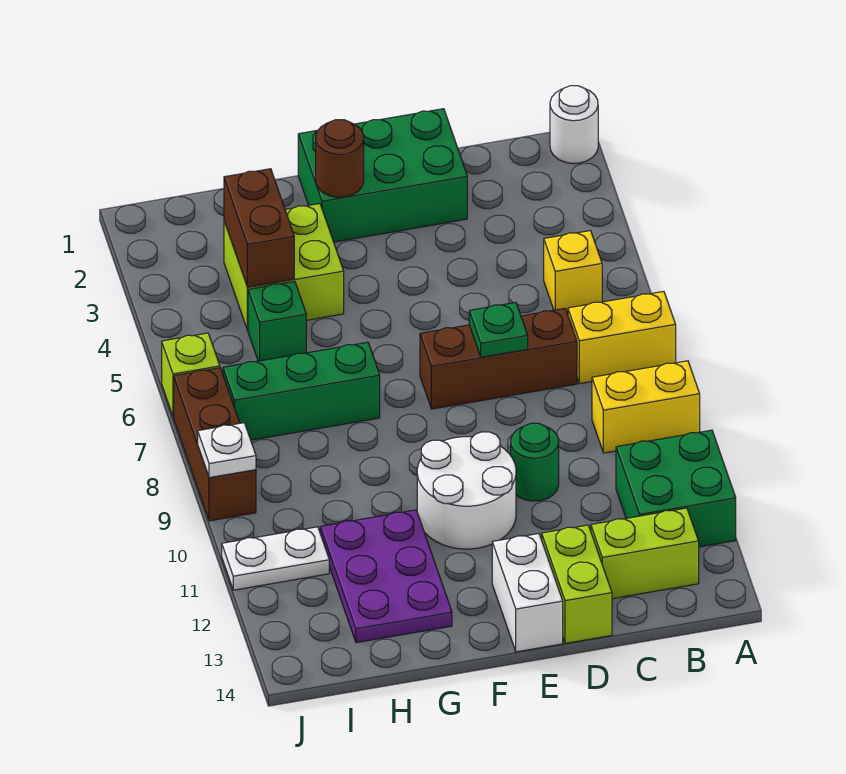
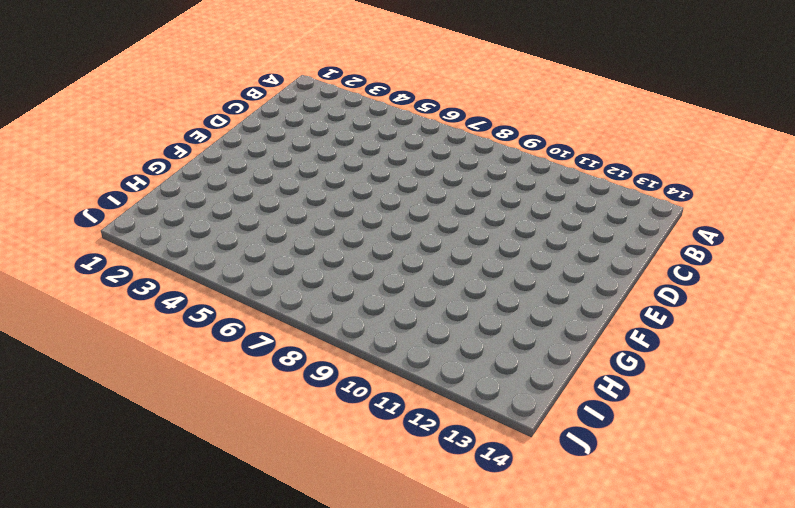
none -> white round brick A1 level 1
none -> yellow brick A7:B7 level 1
none -> yellow brick A9:B9 level 1

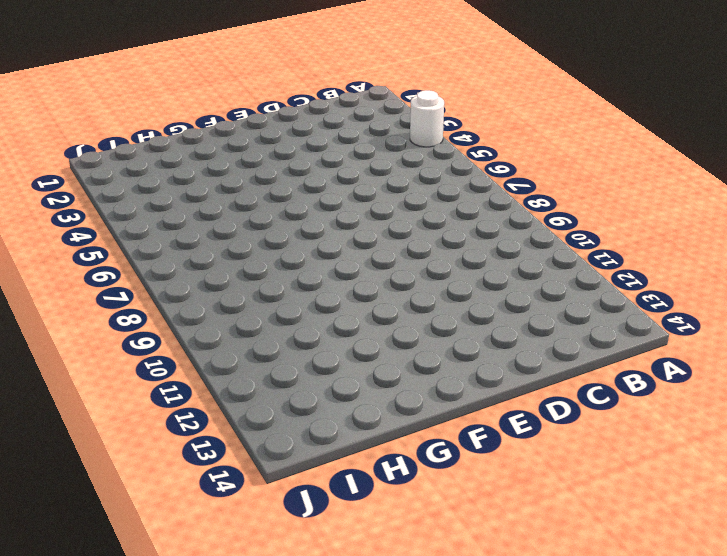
white round brick A4 level 1 -> white round brick A1 level 1
none -> yellow brick A7:B7 level 1
none -> yellow brick A9:B9 level 1
none -> green brick A11:B12 level 1

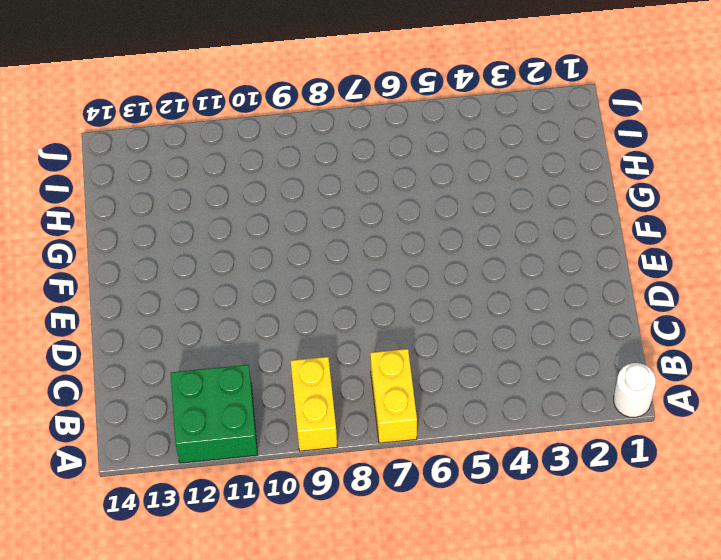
none -> yellow brick B5 level 1
none -> lime brick B13:C13 level 1
none -> brown brick C7:E7 level 1

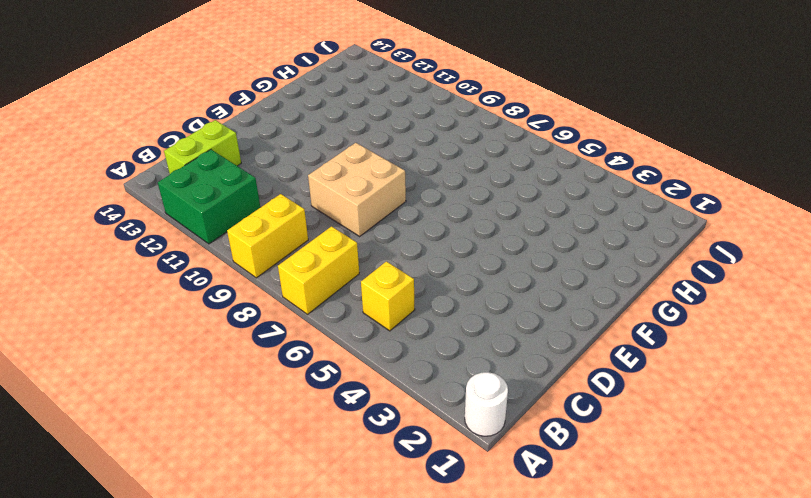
tan brick D8:E9 level 1 -> none
none -> brown brick C7:E7 level 1
none -> green brick D1:F2 level 1
none -> green round brick D10 level 1

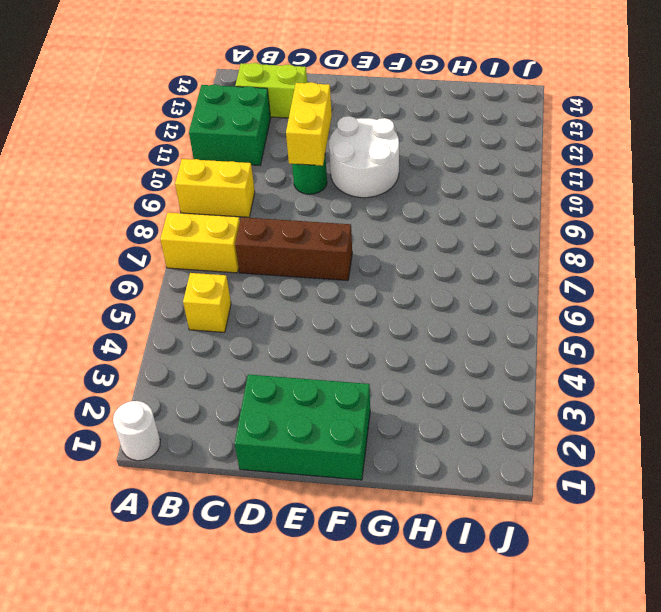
yellow brick D10:D11 level 2 -> none
none -> lime brick D13:D14 level 1
none -> white brick E13:E14 level 1
none -> lime brick G3:H4 level 1

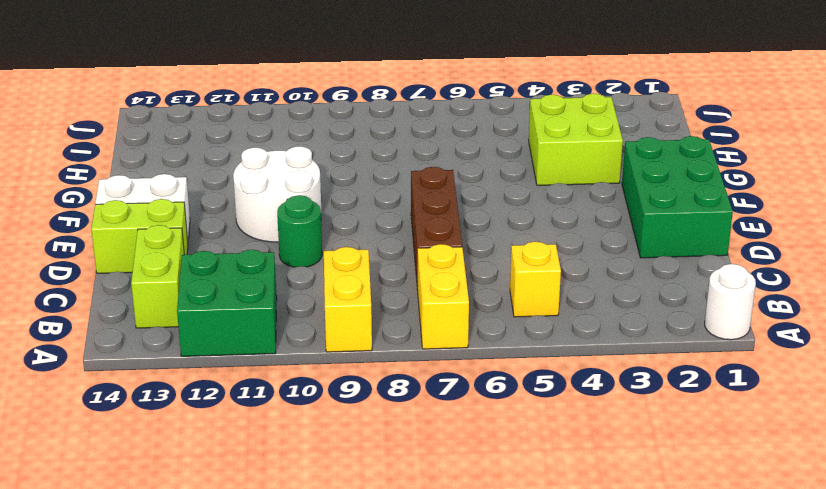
none -> green brick G7:I7 level 1
none -> purple plate G11:H13 level 1
none -> green brick H5 level 1

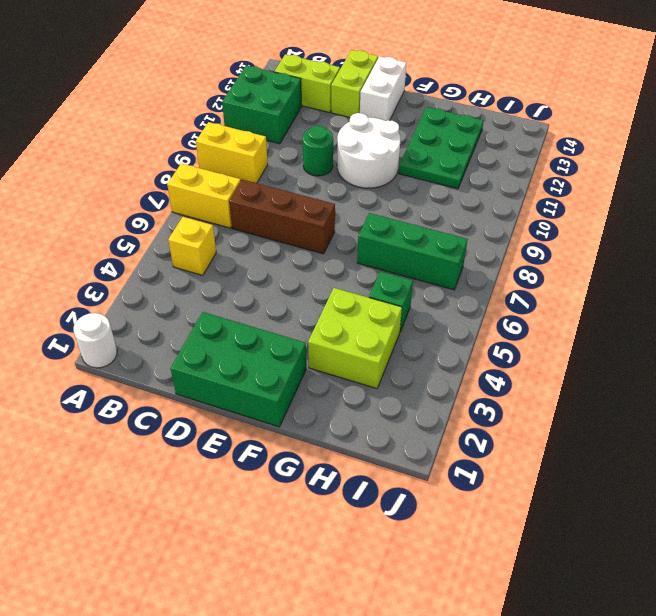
green plate G11:H13 level 1 -> purple plate G11:H13 level 1
none -> white plate I11:J11 level 1
none -> lime brick J6 level 1
none -> brown brick J7:J9 level 1

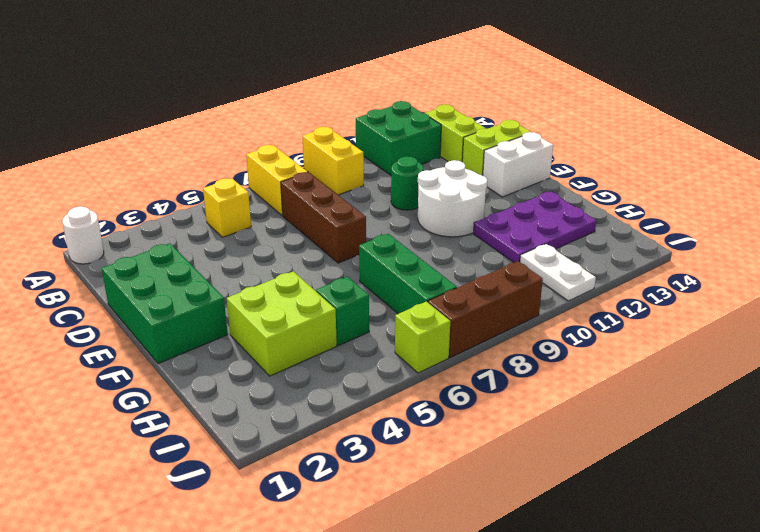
none -> green plate D7 level 2
none -> brown round brick F2 level 2
none -> brown brick H3:H4 level 2

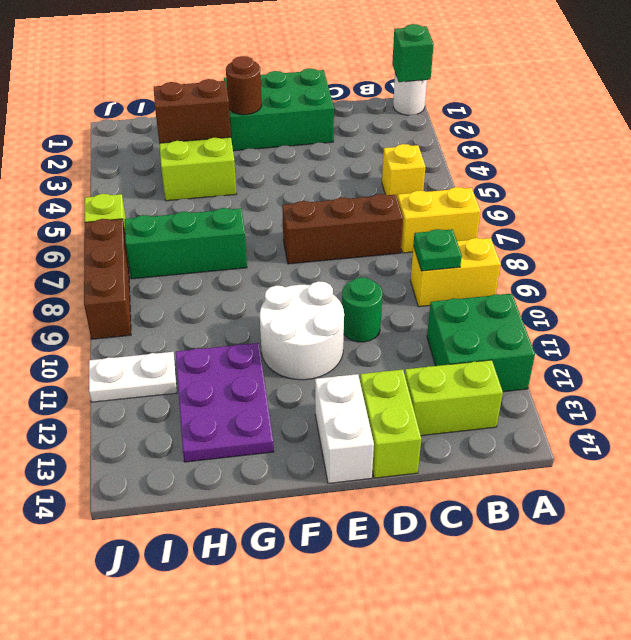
green brick A1 level 2 -> green brick H5 level 1
green plate B9 level 2 -> green plate D7 level 2
brown brick G3:H3 level 2 -> brown brick H3:H4 level 2
none -> white plate J9 level 2

